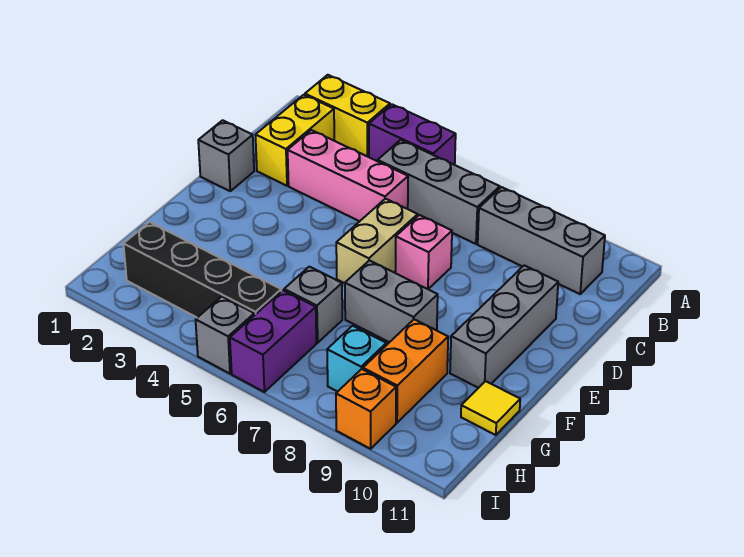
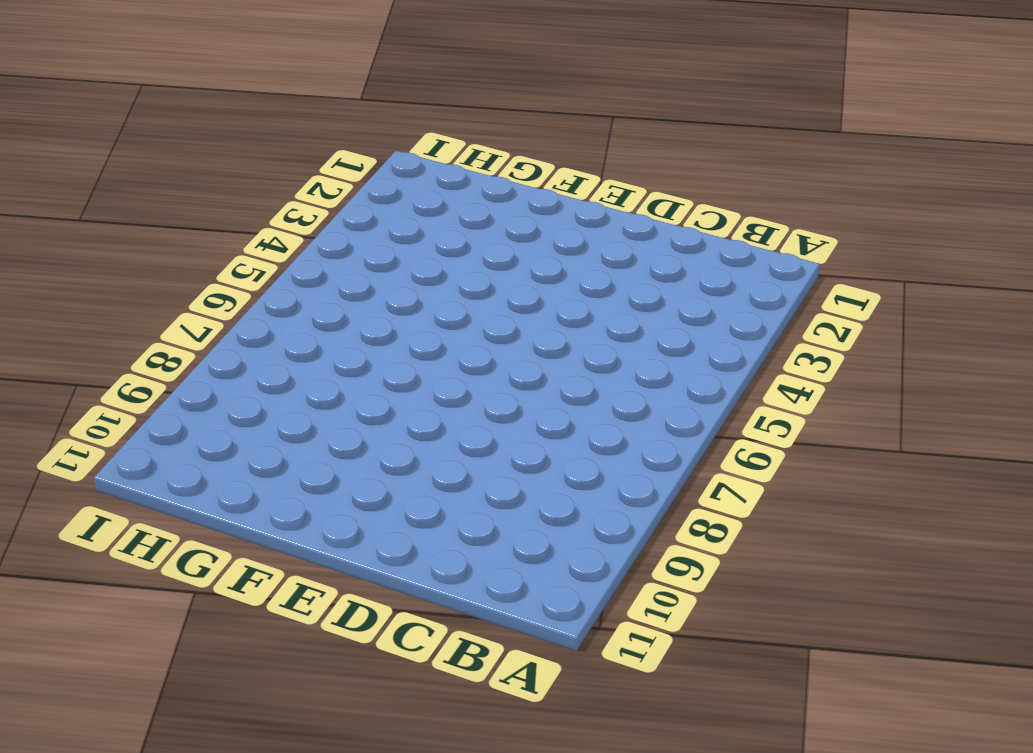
none -> yellow brick A2:A3 level 1
none -> purple brick A4:A5 level 1
none -> yellow brick B2:C2 level 1

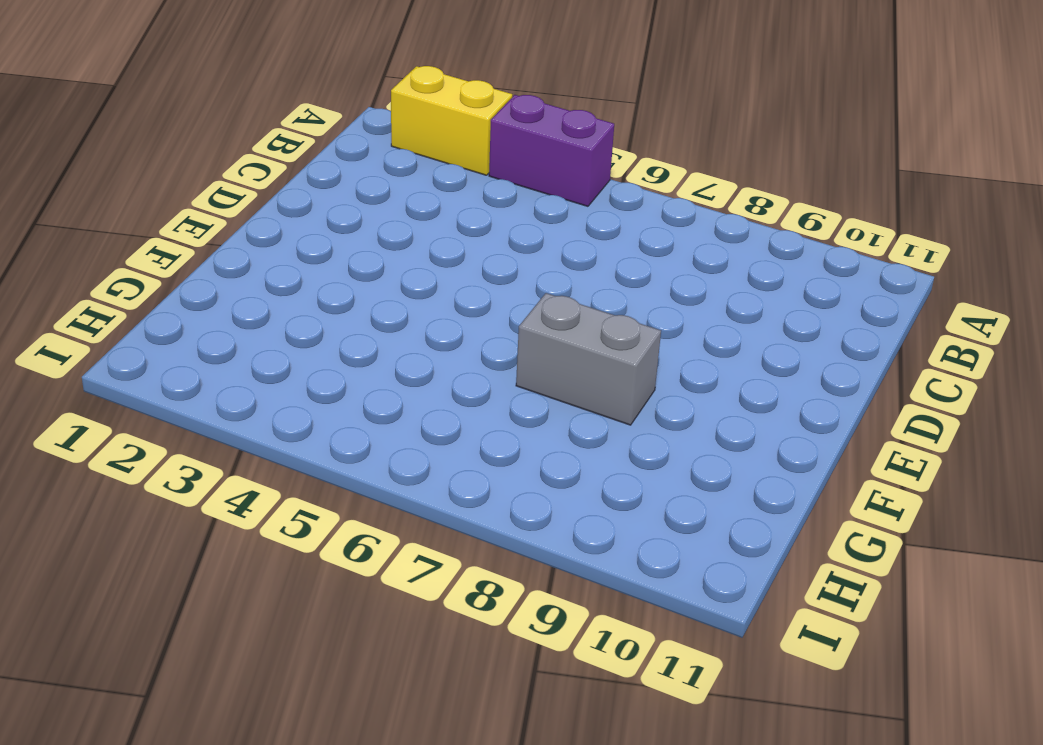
none -> yellow brick B2:C2 level 1
none -> grey brick B5:B7 level 1
none -> grey brick B8:B10 level 1

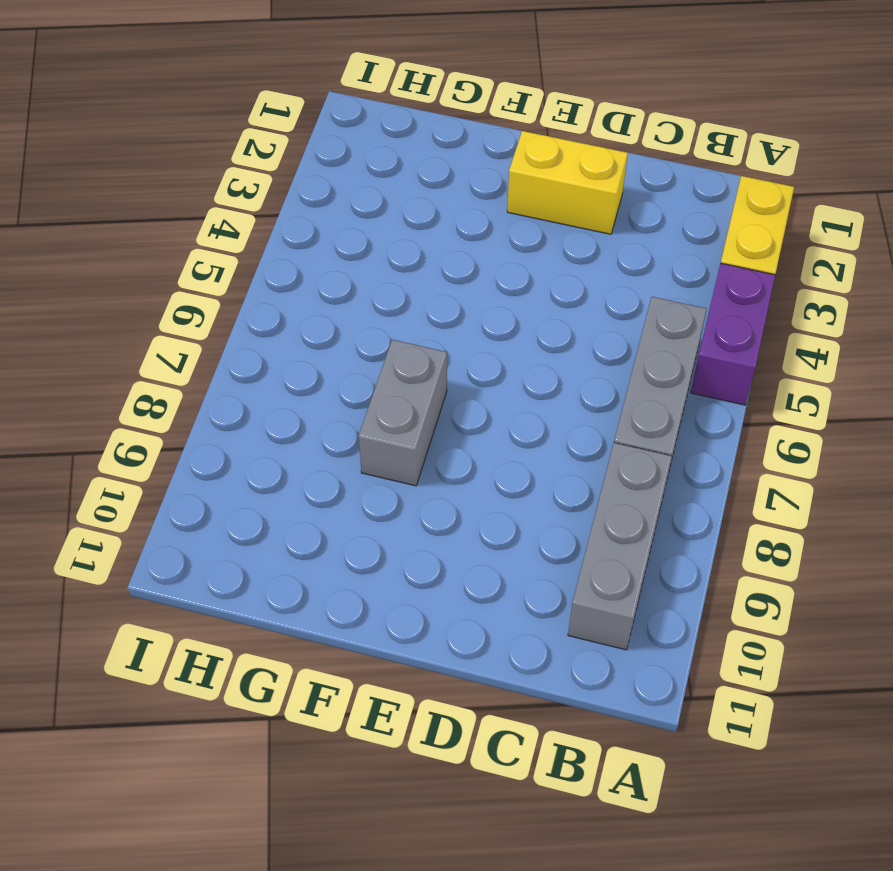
yellow brick D2:E2 level 1 -> yellow brick B2:C2 level 1
none -> pink brick C3:C5 level 1
none -> grey brick D1 level 1
none -> tan brick D6:E6 level 1

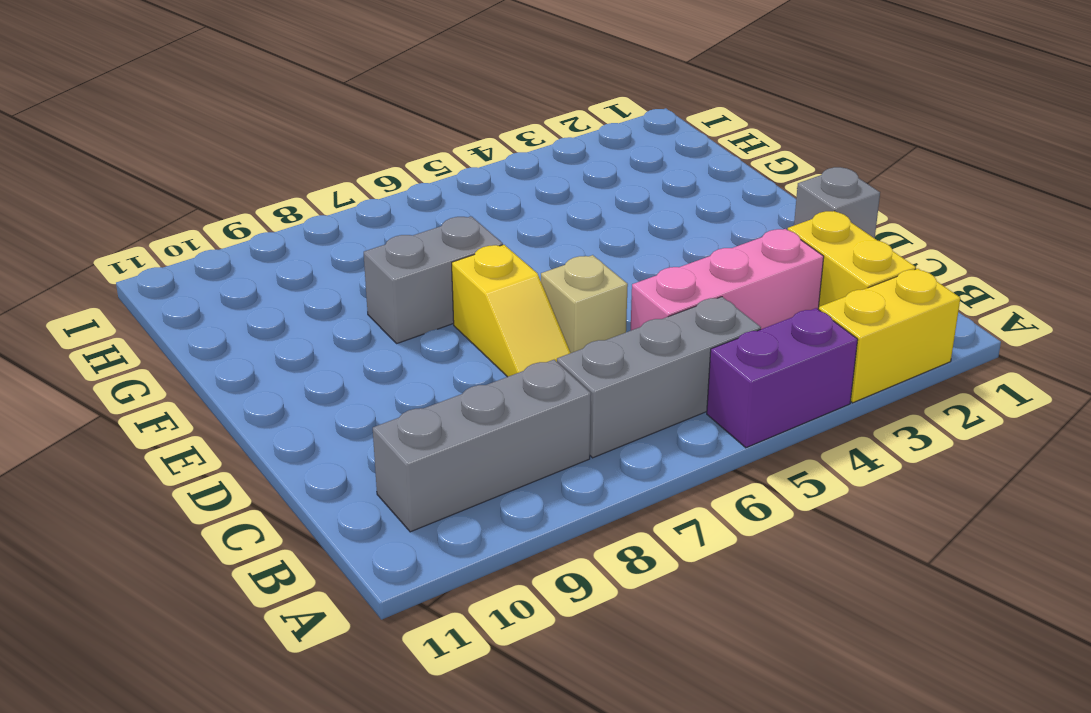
tan brick D6 level 1 -> tan brick D6:E6 level 1
yellow slope D7:E7 level 1 top E -> pink brick D7 level 1
none -> grey brick D10:F10 level 1
none -> grey brick G6 level 1
none -> orange brick G9:H9 level 1

